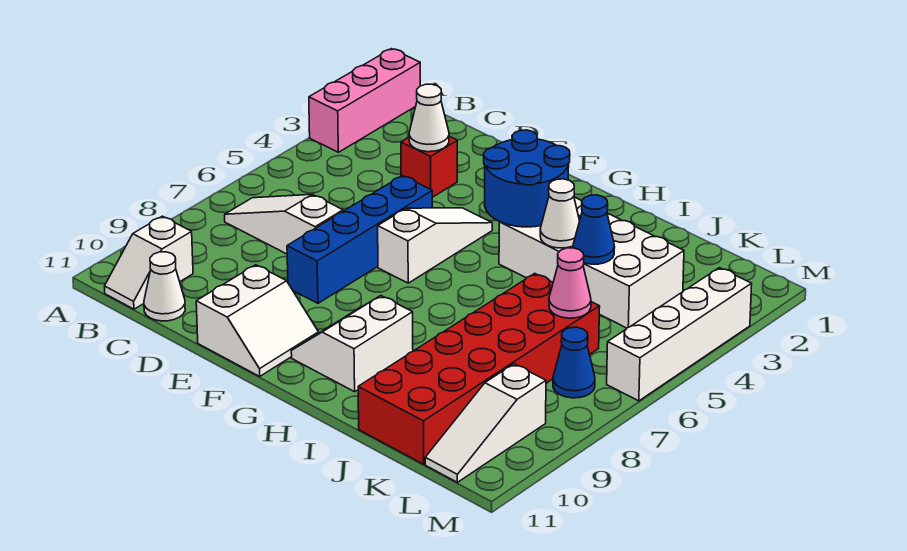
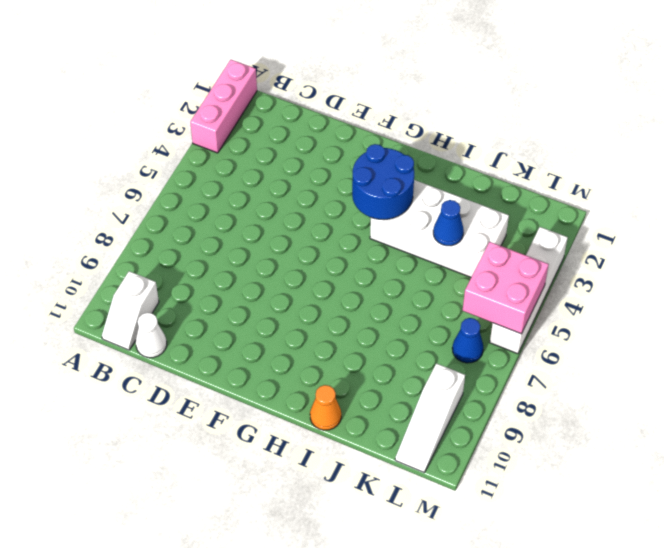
orange cone I11 level 1 -> none
pink brick L5:M6 level 2 -> none
none -> white slope B7:D7 level 1 top D
none -> red brick D3 level 1
none -> blue brick E5:E8 level 1

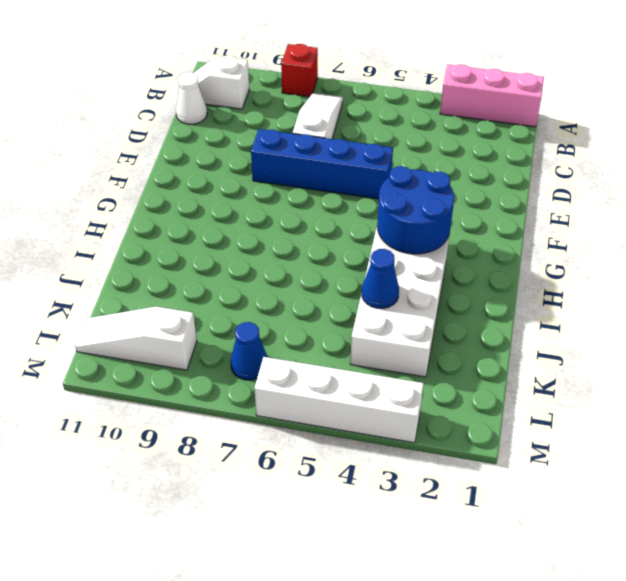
red brick A8 level 1 -> red brick D3 level 1
none -> white slope E10:F11 level 1 top E
none -> white slope F4:F6 level 1 top 6
none -> white slope G9:H10 level 1 top H

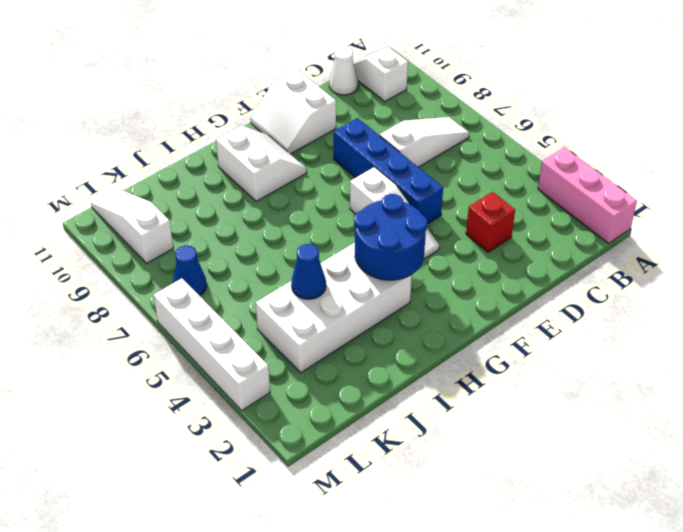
none -> red brick J6:K11 level 1
none -> white cone D3 level 2
none -> white cone I4 level 2

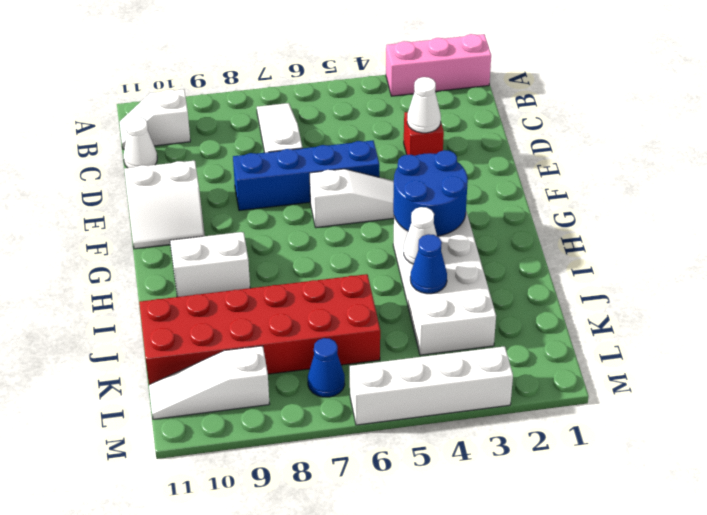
none -> pink cone K6 level 2

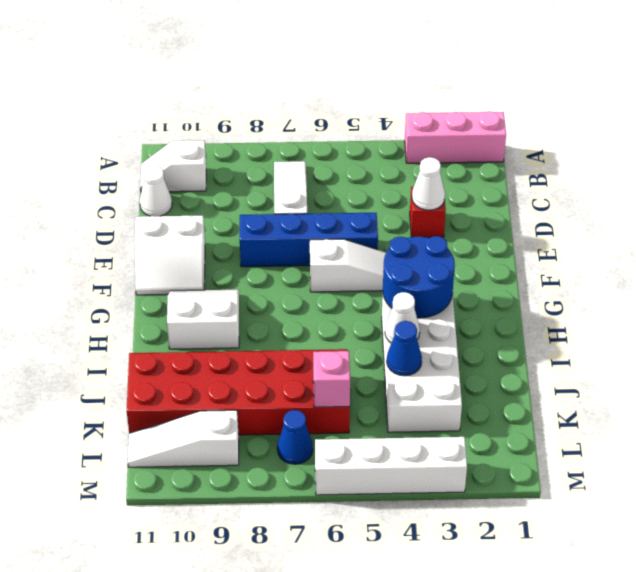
pink brick K6 level 2 -> pink cone K6 level 2

